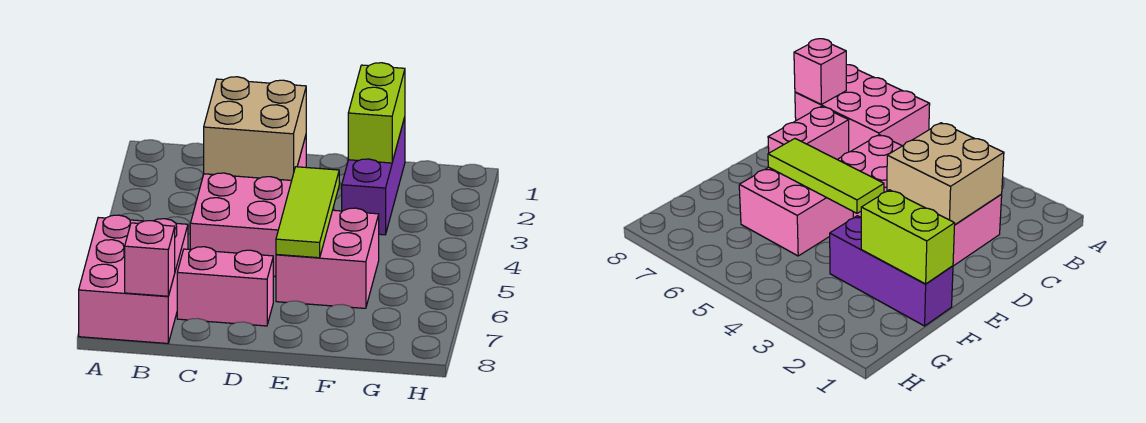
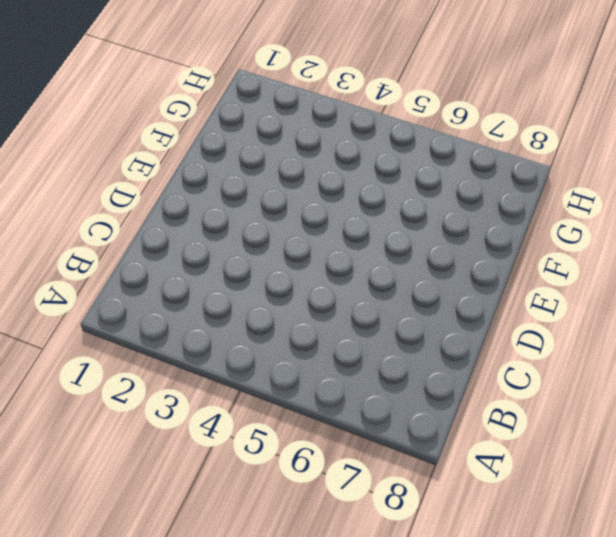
none -> pink brick A6:B8 level 1
none -> pink brick C2:D5 level 1

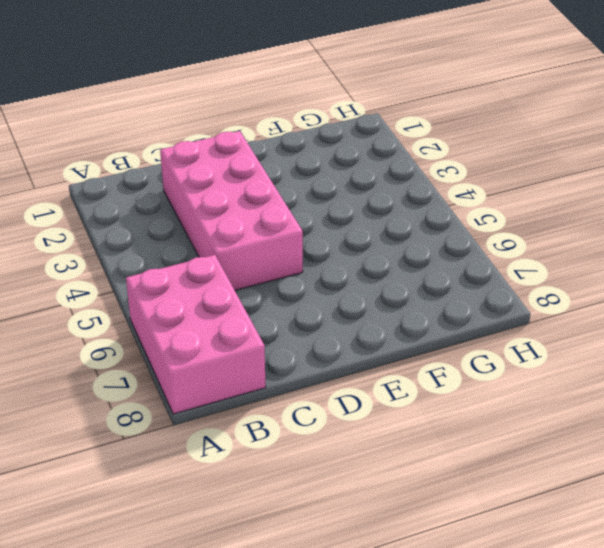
none -> pink brick C7:D7 level 1
none -> pink brick E5:F6 level 1

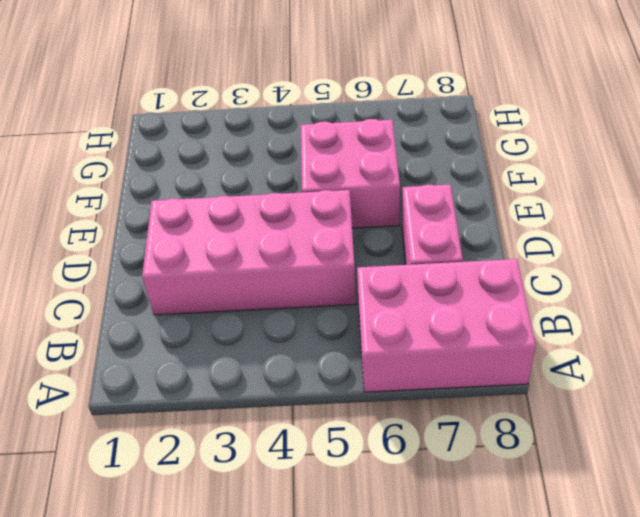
none -> purple brick F1:F3 level 1
none -> pink brick B8 level 2

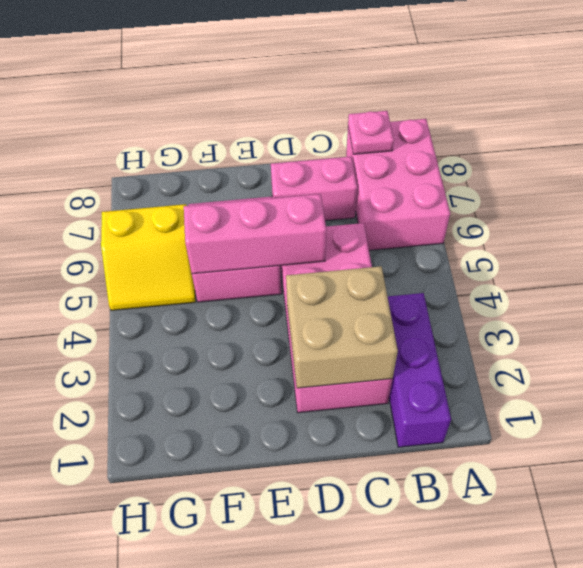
purple brick B1:B3 level 1 -> purple brick F1:F3 level 1
pink plate B8 level 2 -> pink brick B8 level 2
pink brick D5:F5 level 2 -> lime tile E4:E6 level 2
yellow slope G5:H6 level 1 top 6 -> none
none -> lime brick F1:F2 level 2

